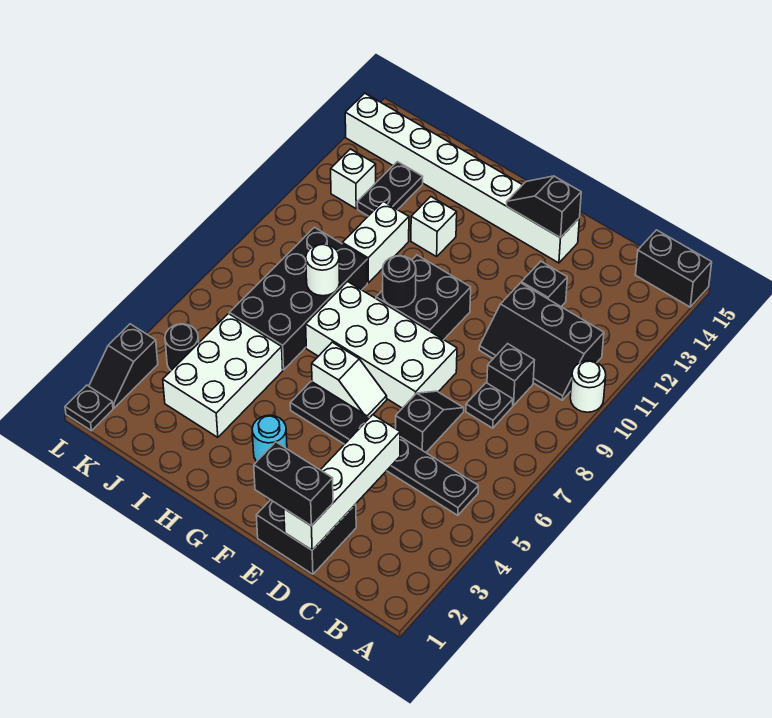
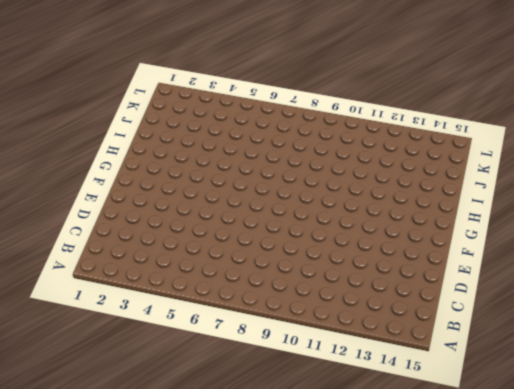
none -> white round brick A10 level 1
none -> black brick A15:B15 level 1
none -> black plate B5:G5 level 1

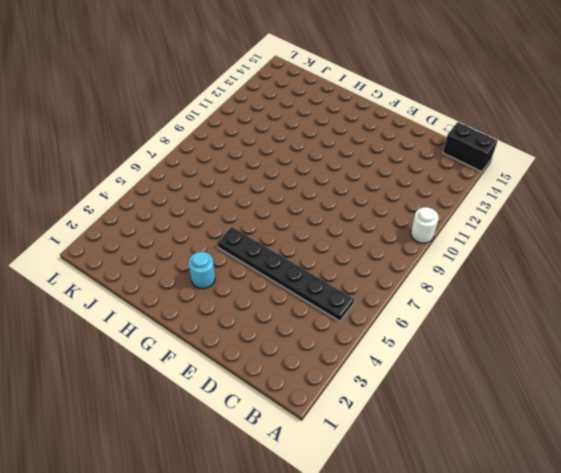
none -> black slope B10:D11 level 1 top 11
none -> black plate C8 level 1
none -> black brick C9 level 1

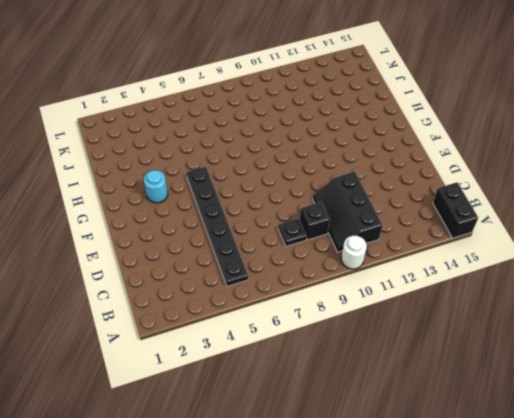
none -> black brick D1:E2 level 1
none -> black slope D6:D7 level 1 top 6
none -> black brick D12 level 1

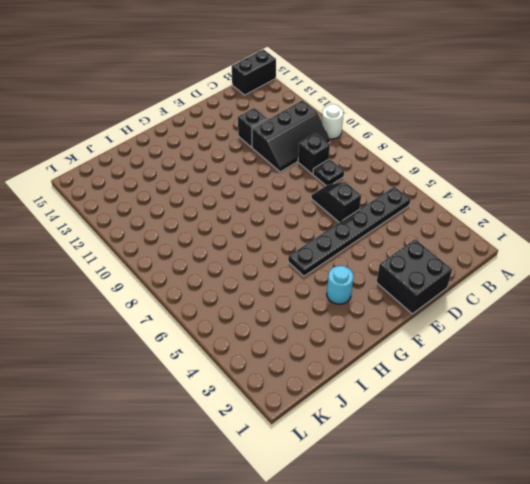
none -> white brick E7:H8 level 1
none -> white brick E14:L14 level 1
none -> white slope F6:G6 level 1 top G

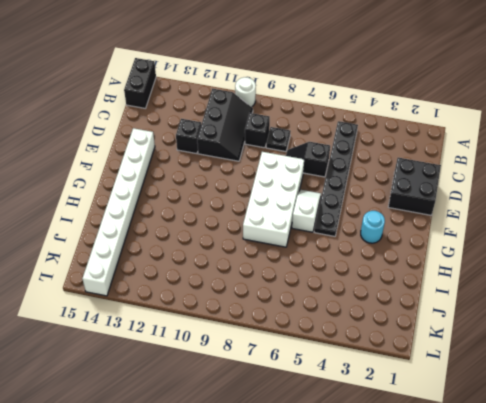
none -> black brick F9:G10 level 1
none -> white brick H12 level 1
none -> white brick I3:J5 level 1

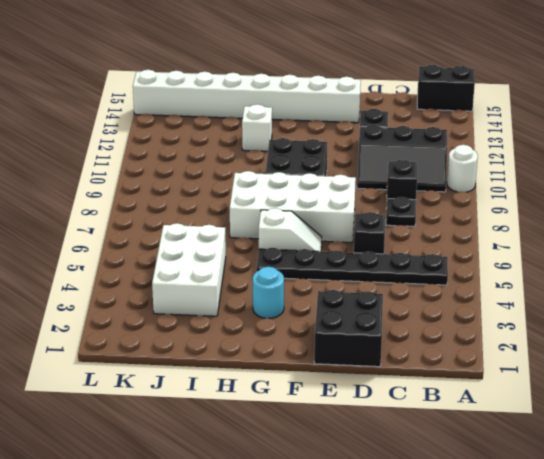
none -> black brick I6:J9 level 1
none -> white brick I10:I11 level 1
none -> black plate J12:J13 level 1

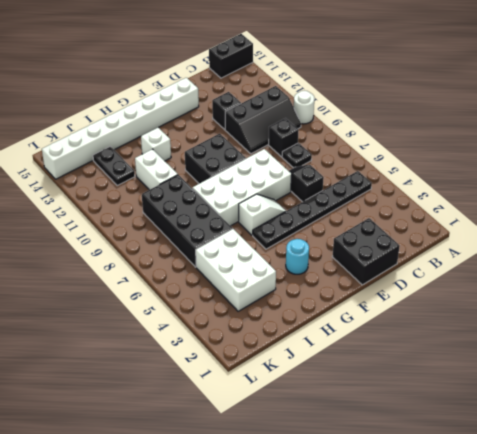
none -> black round brick K4 level 1
none -> white brick K12 level 1
none -> black plate L1 level 1

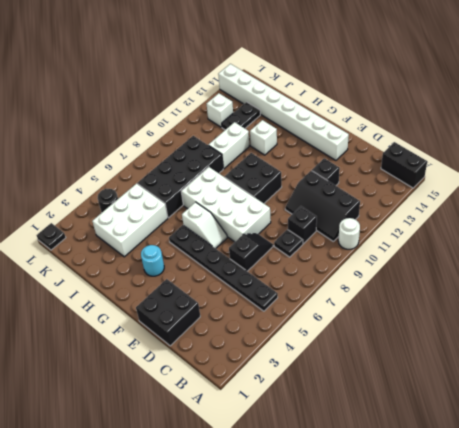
none -> black slope L2:L3 level 1 top 3
none -> white brick D1:D4 level 2
none -> black slope E14:F14 level 2 top E

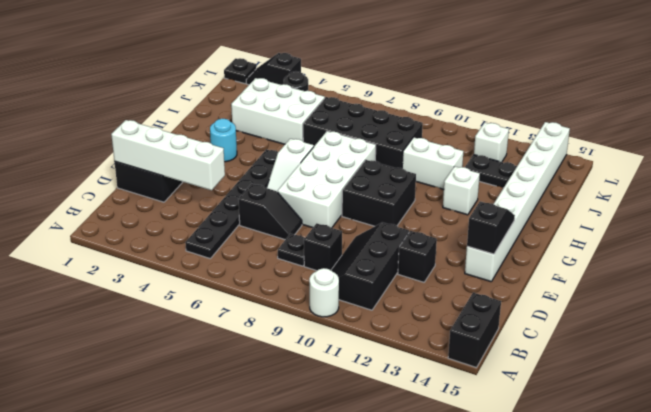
none -> black round brick G9 level 2
none -> white round brick I8 level 2
none -> black brick D1:E1 level 3

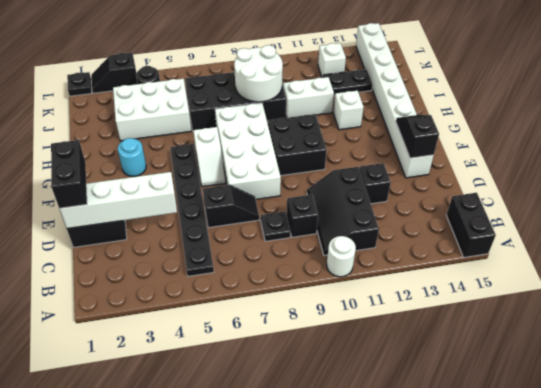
white round brick I8:J9 level 2 -> white round brick I8 level 2
none -> black round brick G9 level 2

